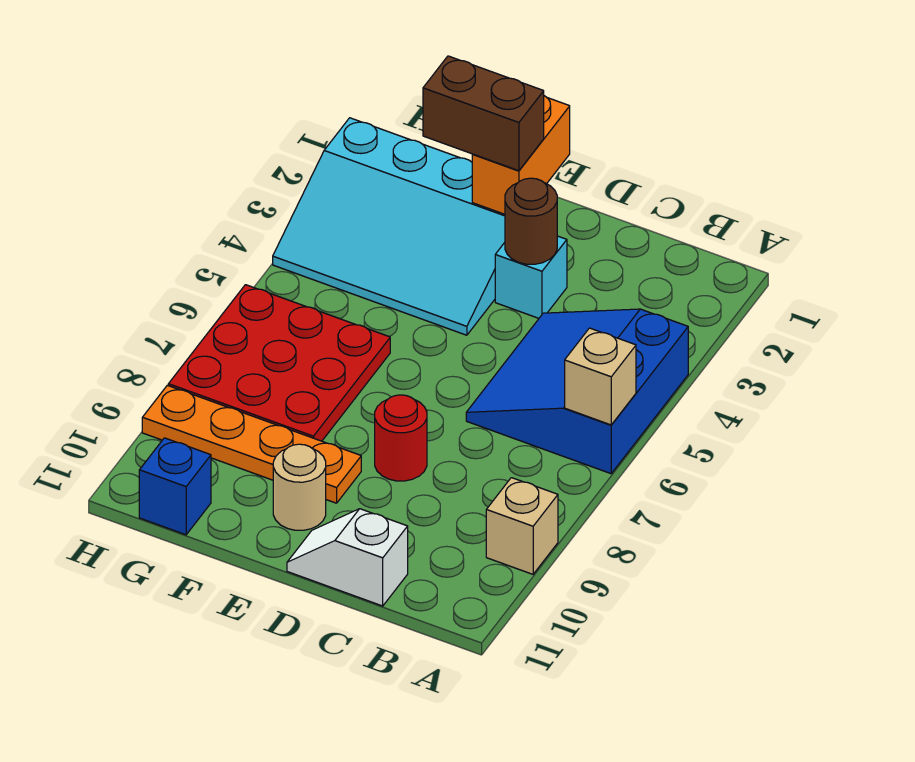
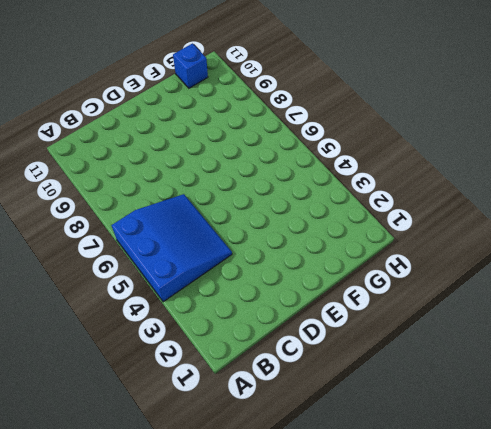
none -> tan brick A9 level 1
none -> white slope C11:D11 level 1 top C
none -> cyan brick D3 level 1

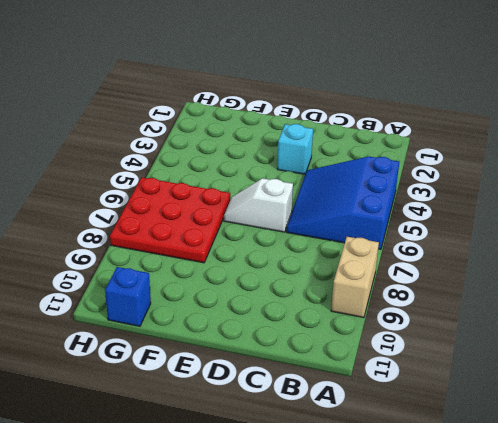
tan brick A8:A9 level 1 -> tan brick A9 level 1
white slope D6:E6 level 1 top D -> white slope C11:D11 level 1 top C
none -> red round brick D8 level 1
none -> cyan slope E2:H4 level 1 top 2
none -> orange plate E9:H9 level 1

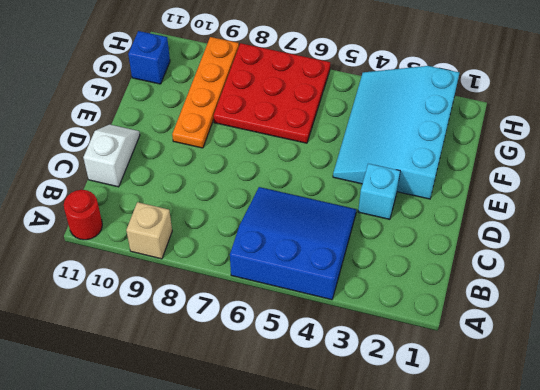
red round brick A11 level 1 -> red round brick D8 level 1
none -> tan round brick E10 level 1
none -> tan brick A6 level 2
none -> brown round brick D3 level 2

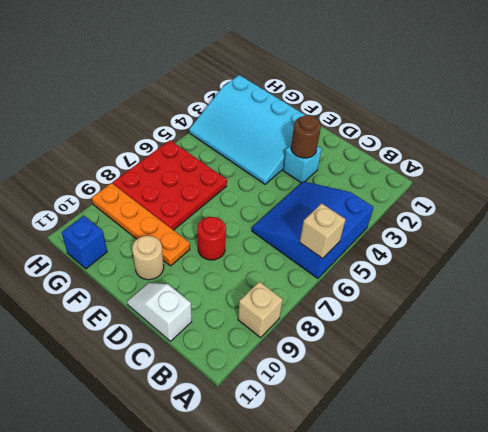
none -> orange brick E1:E2 level 2
none -> brown brick E2:F2 level 3

